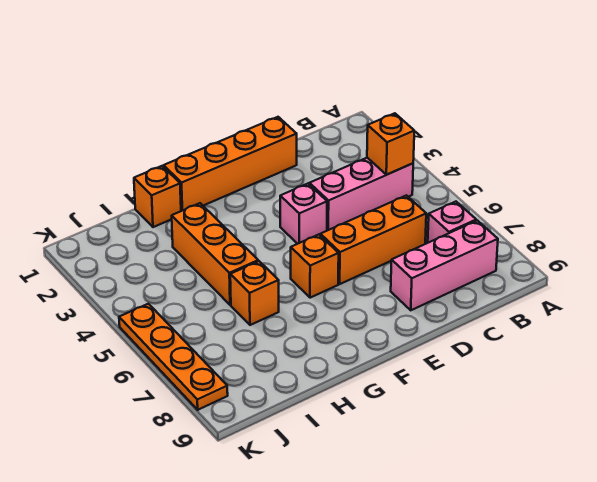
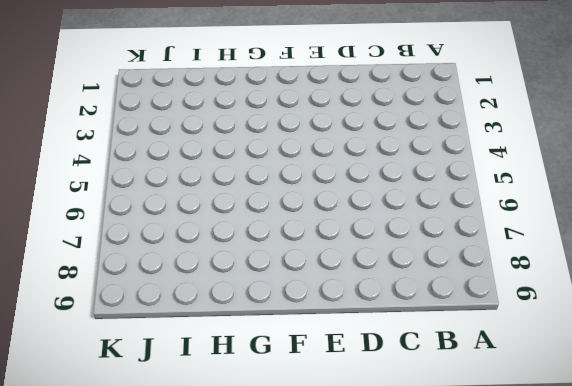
none -> pink brick B4:D4 level 1
none -> pink brick B7 level 1
none -> pink brick B8:D8 level 1

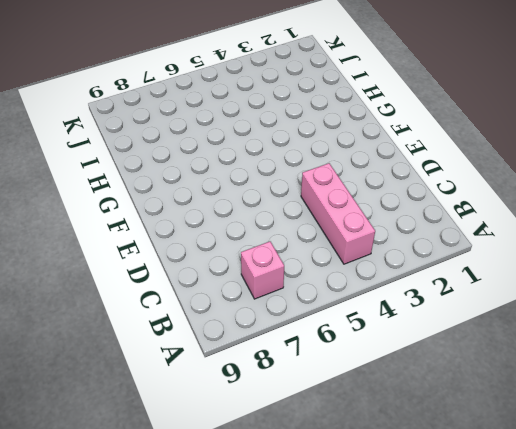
none -> pink brick B8:D8 level 1
none -> orange brick C6:E6 level 1
none -> orange brick D1:G1 level 1

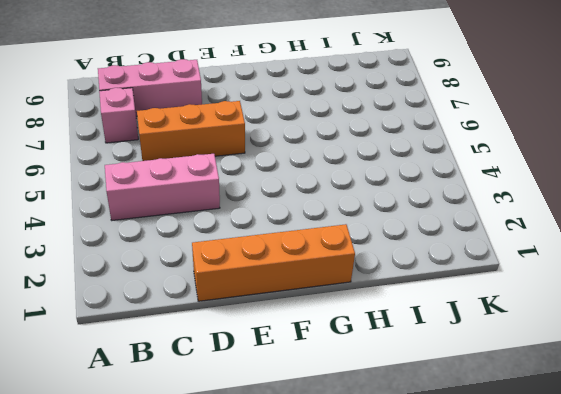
none -> pink brick E4 level 1
none -> orange brick F6 level 1
none -> orange brick H1 level 1

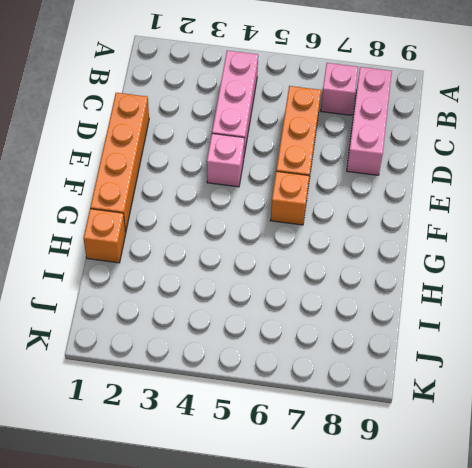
none -> orange brick H3:H5 level 1
none -> orange brick H6 level 1
none -> orange plate K5:K8 level 1

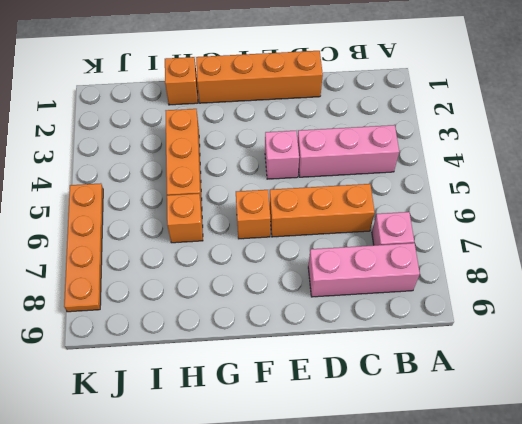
none -> orange brick B4 level 2

